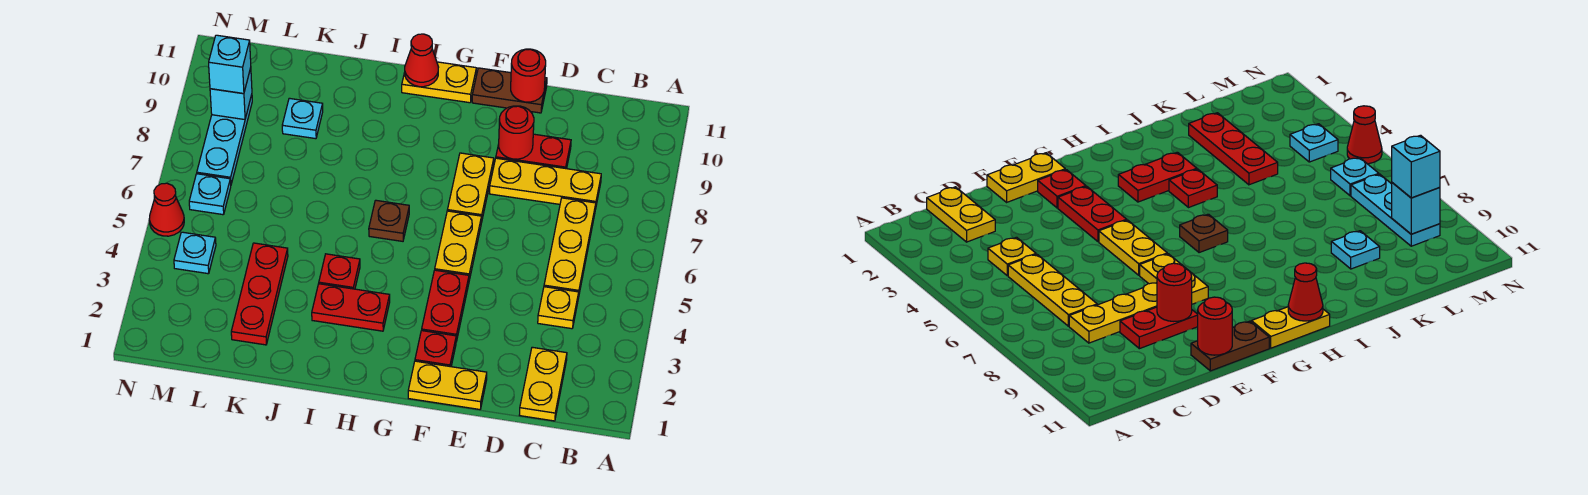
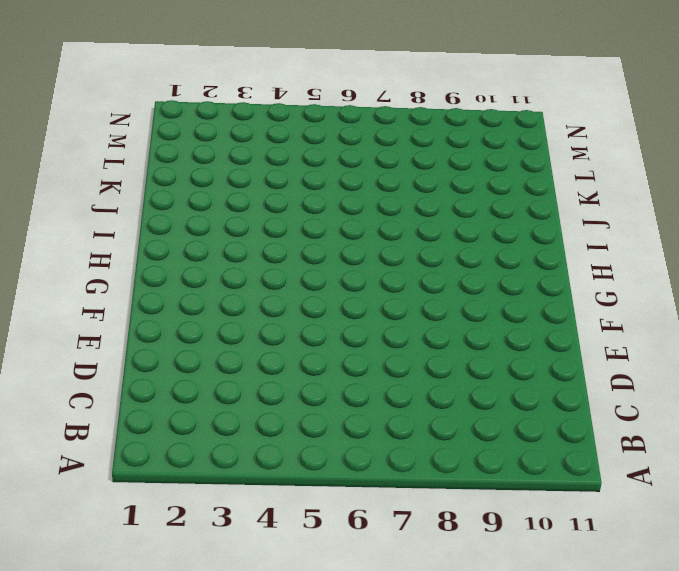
none -> yellow plate C1:C2 level 1
none -> yellow plate C4 level 1
none -> yellow plate C5:C7 level 1

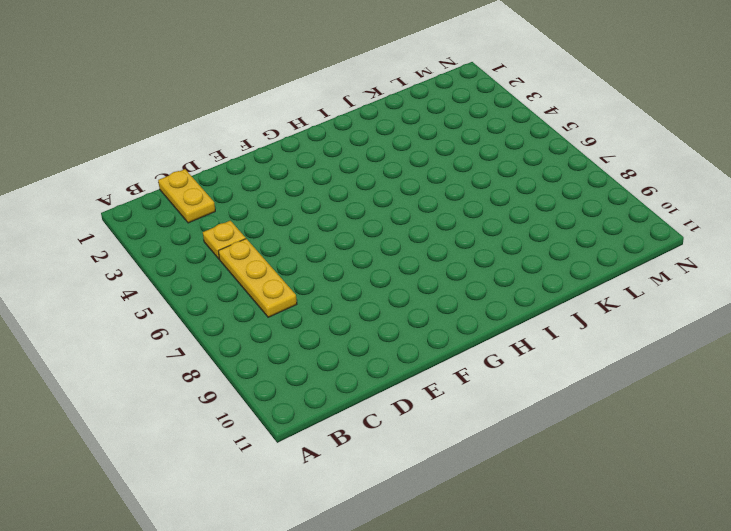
none -> yellow plate C8:E8 level 1
none -> red plate D9:E9 level 1
none -> yellow plate E1:F1 level 1

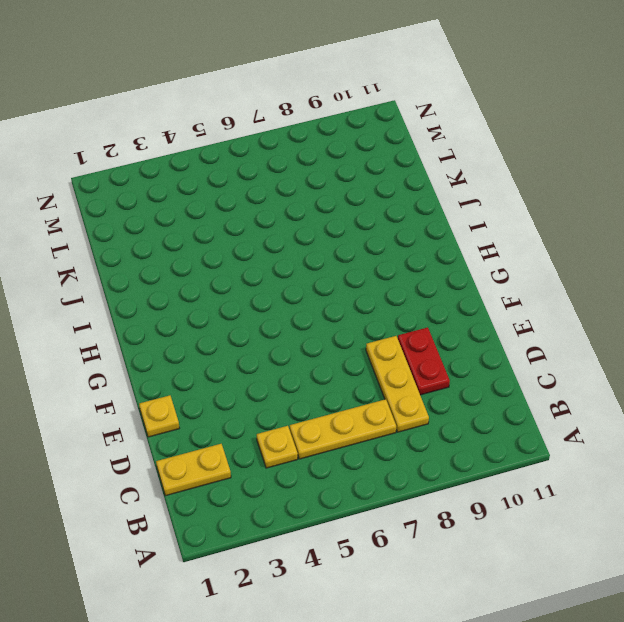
yellow plate E1 level 1 -> yellow plate E1:F1 level 1
none -> brown plate E11:F11 level 1
none -> red plate F2 level 1
none -> red plate F3:F4 level 1

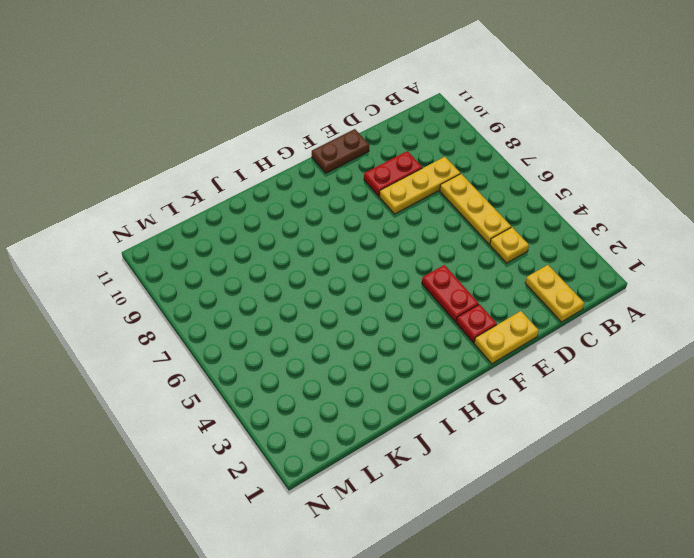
none -> yellow plate F5:F6 level 1
none -> yellow plate F7:F8 level 1
none -> yellow plate G11:H11 level 1

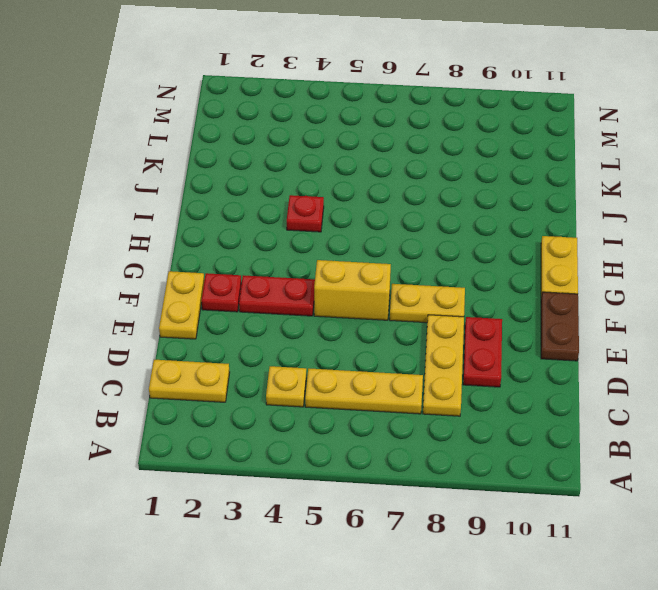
yellow brick F5:F6 level 1 -> yellow plate F5:F6 level 1
none -> red plate H3:I3 level 1
none -> brown plate H6 level 1
none -> red plate K2:K4 level 1

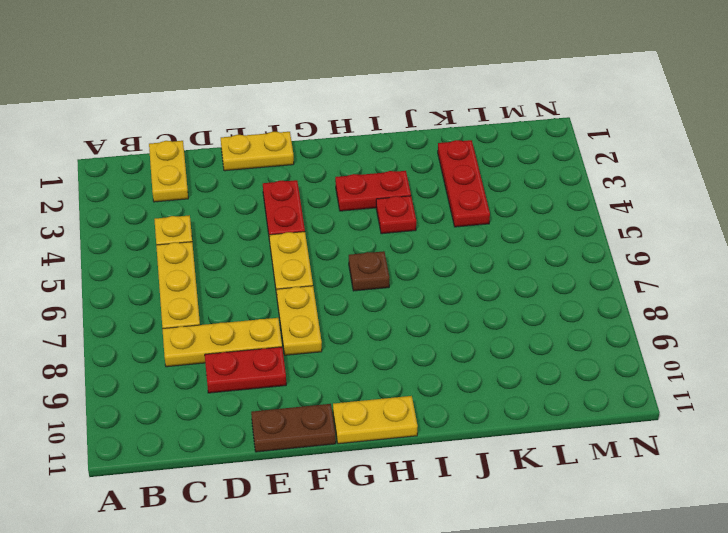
none -> red plate F2 level 1
none -> cyan plate K9 level 1
none -> cyan plate M4 level 1

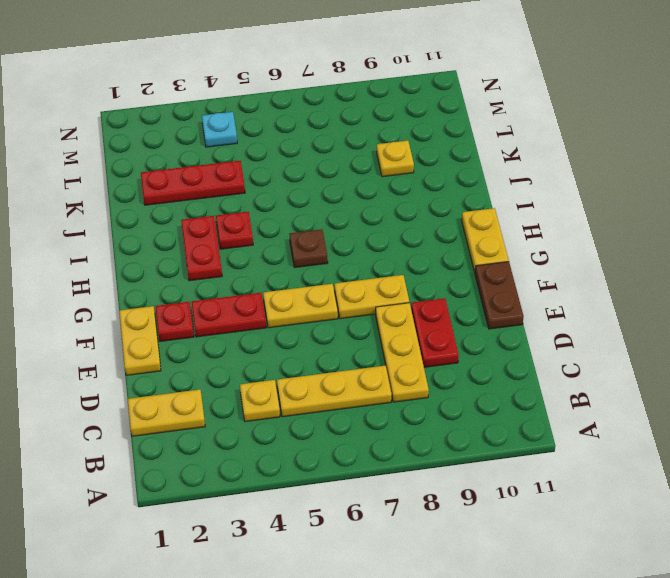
yellow plate K9 level 1 -> cyan plate K9 level 1
none -> cyan plate M6 level 1
none -> cyan plate M7:M9 level 1
none -> red cone N5 level 1

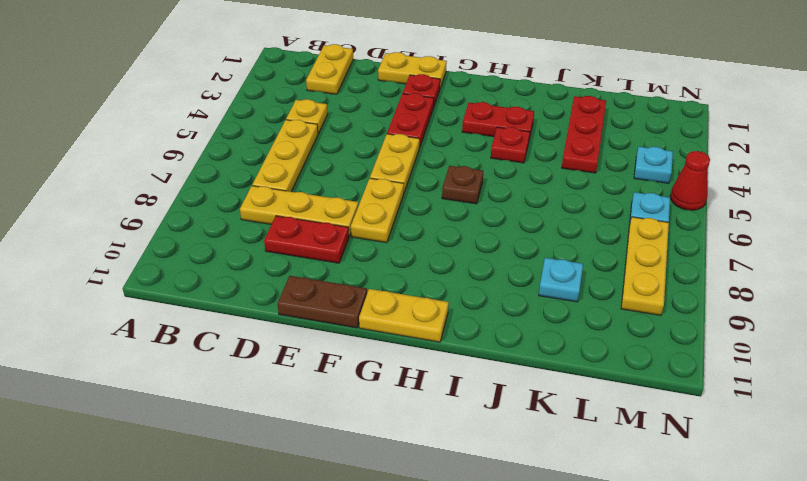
yellow plate M7:M9 level 1 -> cyan plate M7:M9 level 1
none -> red round brick E9 level 2
none -> red round brick E11 level 2
none -> red cone H11 level 2

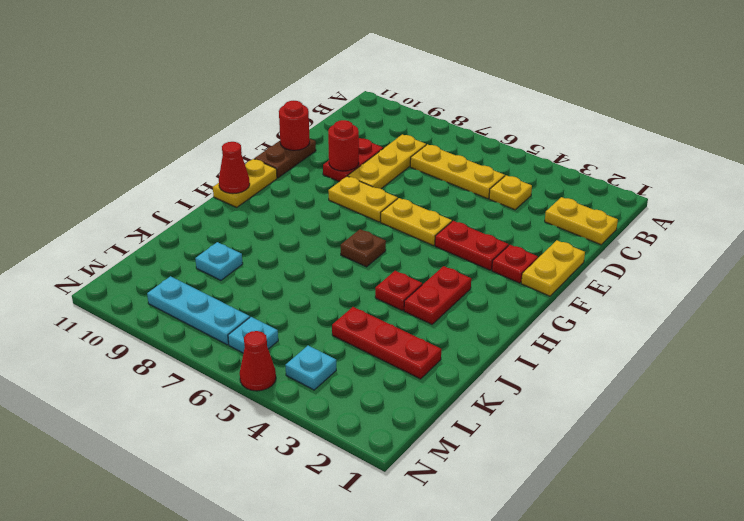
none -> cyan brick M9 level 2
none -> cyan brick M9 level 3

